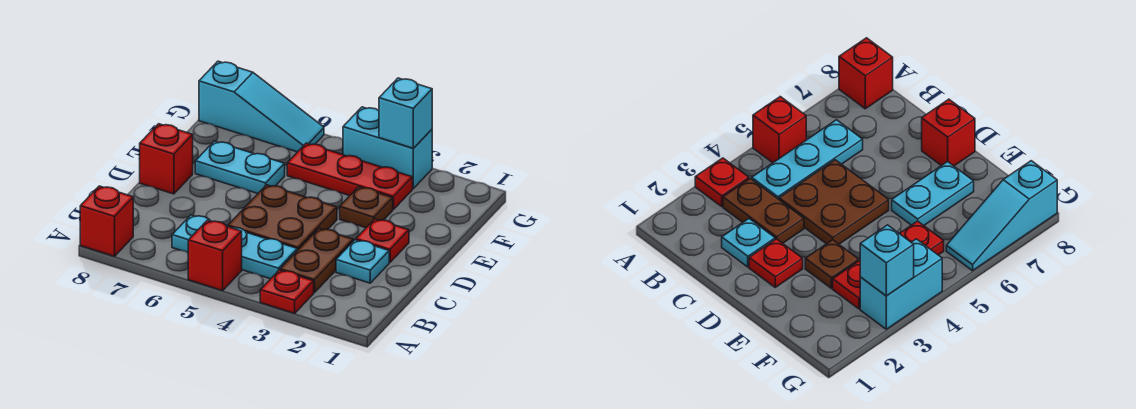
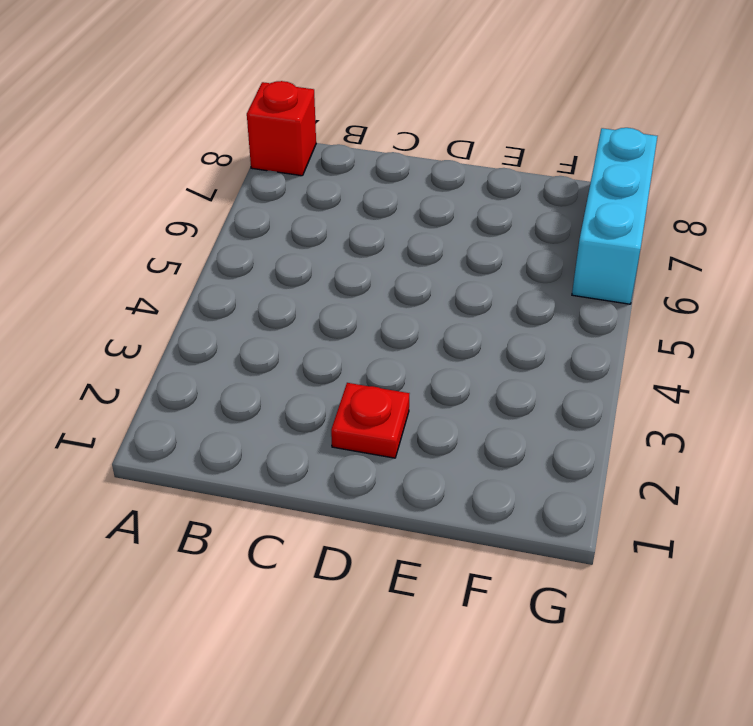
cyan brick G6:G8 level 1 -> cyan slope G6:G8 level 1 top 8
none -> red plate A3 level 1
none -> red brick A5 level 1
none -> brown plate B3:C3 level 1

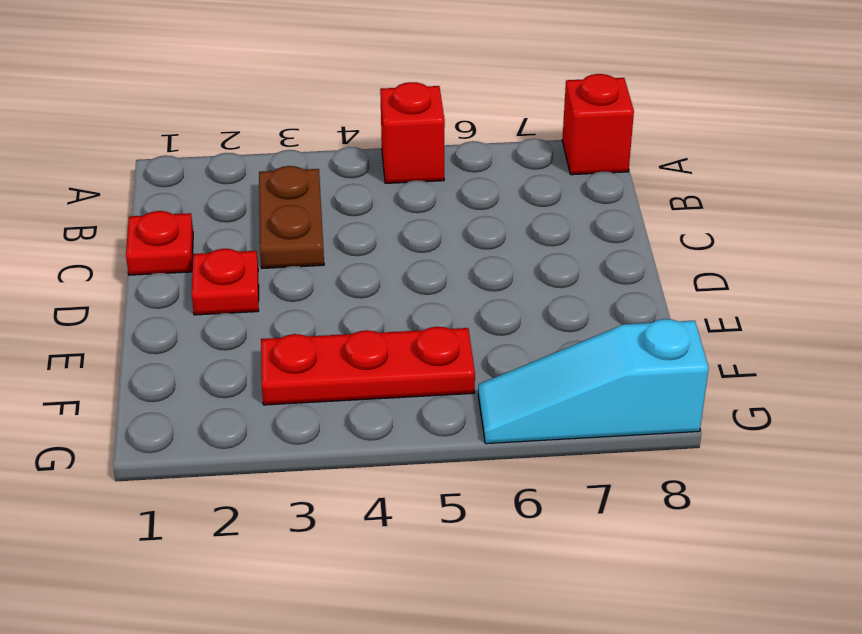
red plate C1 level 1 -> red plate A3 level 1
none -> cyan plate B4:B6 level 1
none -> cyan plate C2 level 1
none -> brown plate C4:D5 level 1

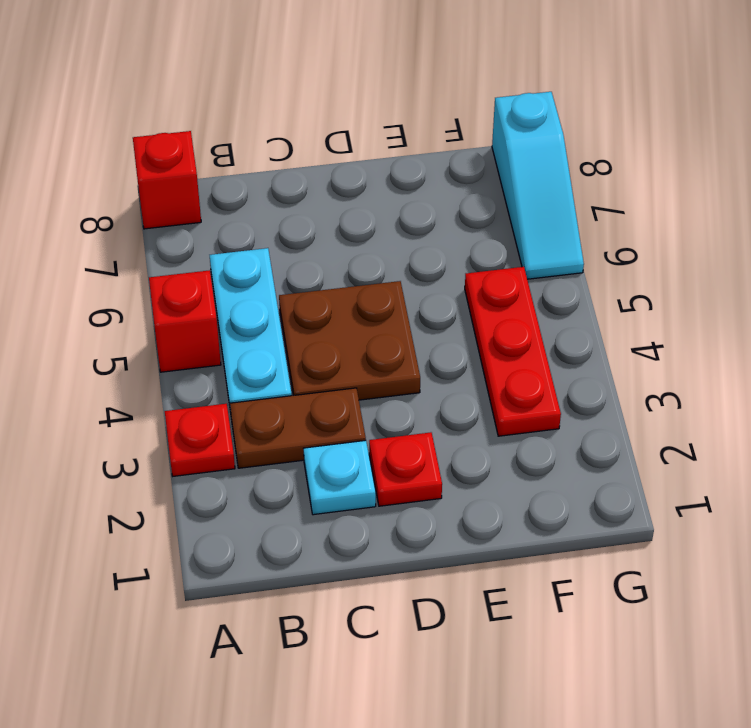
none -> red brick D8 level 1
none -> brown plate E3 level 1
none -> cyan plate E6:E7 level 1

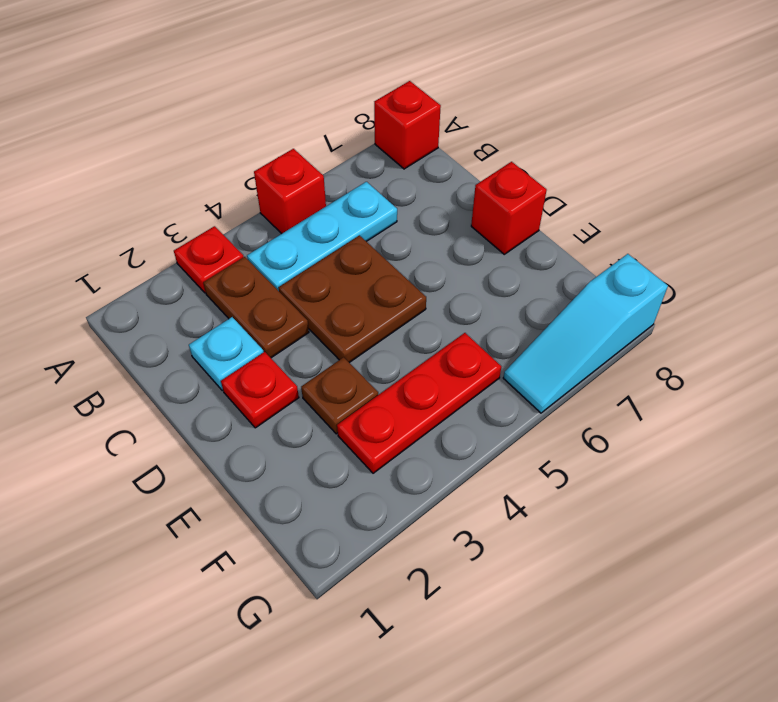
none -> cyan plate E6:E7 level 1
none -> cyan brick G3:G4 level 1
none -> cyan brick G3 level 2

